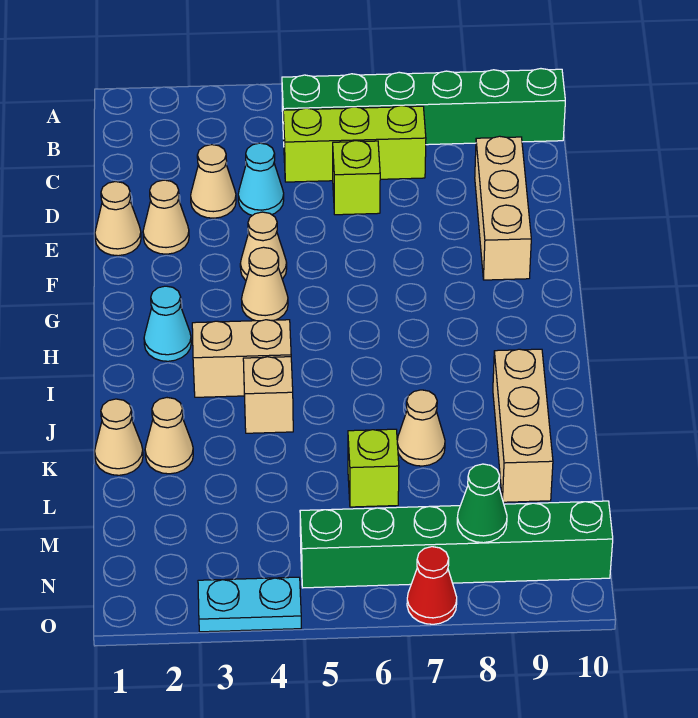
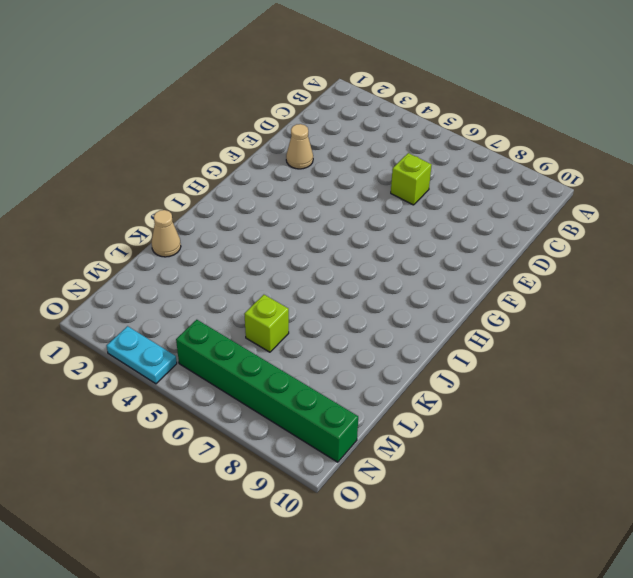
none -> green brick B5:B10 level 1
none -> lime brick C5:C7 level 1
none -> tan cone D3 level 1

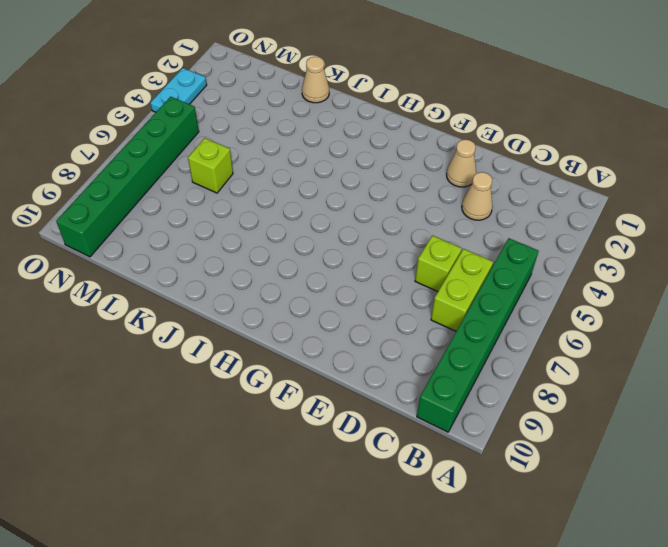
lime brick C6:C7 level 1 -> lime brick C5:C7 level 1
none -> cyan cone D4 level 1
none -> tan brick D9:F9 level 1
none -> tan cone E1 level 1

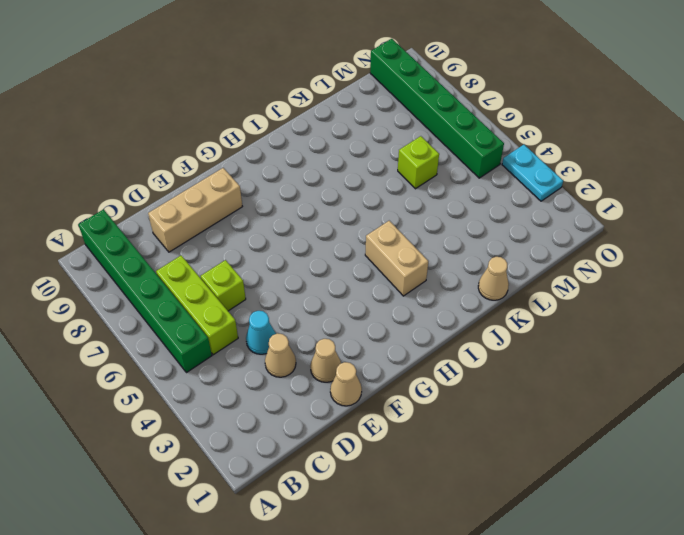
none -> tan cone F4 level 1
none -> tan cone G4 level 1
none -> cyan cone H2 level 1

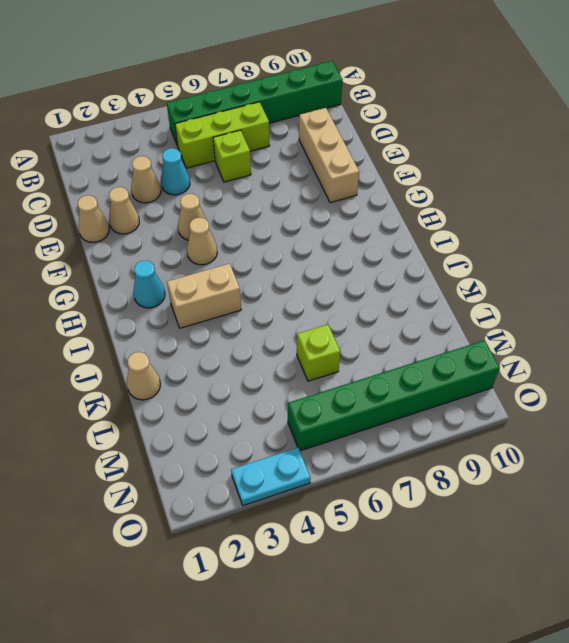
none -> tan brick J4 level 1
none -> tan brick J9:L9 level 1
none -> tan cone K2 level 1

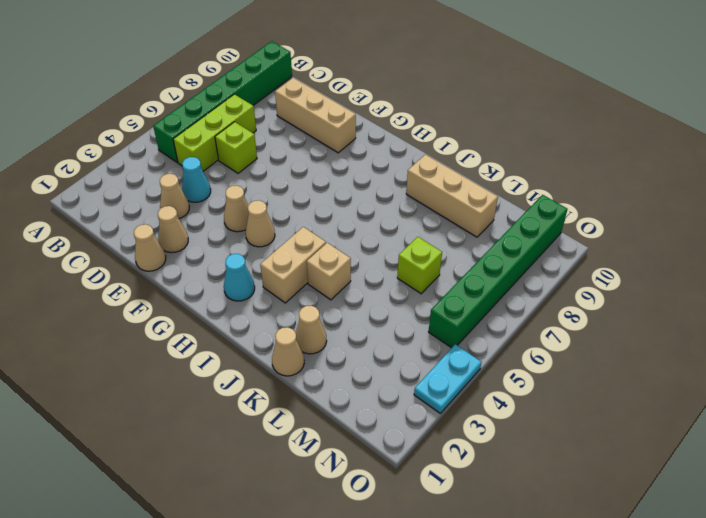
none -> tan cone K7 level 1
none -> red cone O7 level 1
none -> green cone N8 level 2

